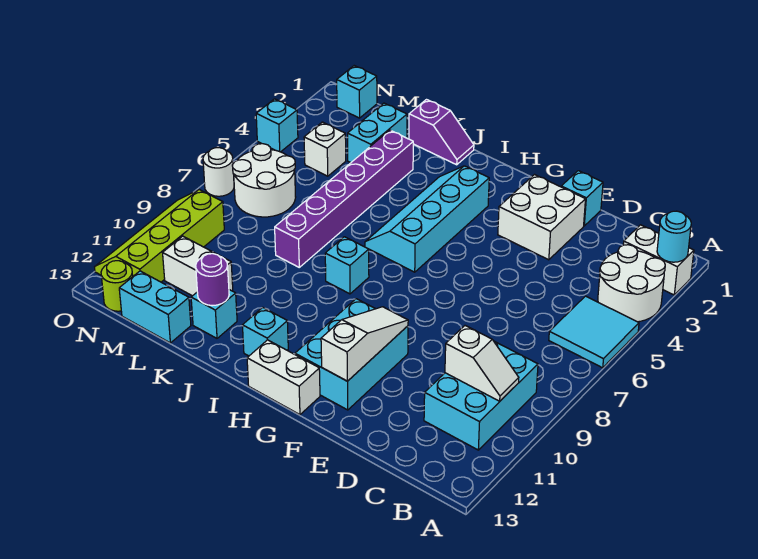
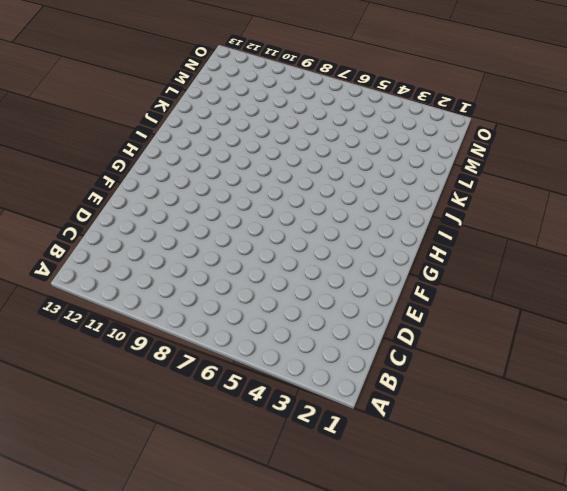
none -> white brick A2:B2 level 1
none -> white round brick A3:B4 level 1
none -> cyan tile A5:B6 level 1

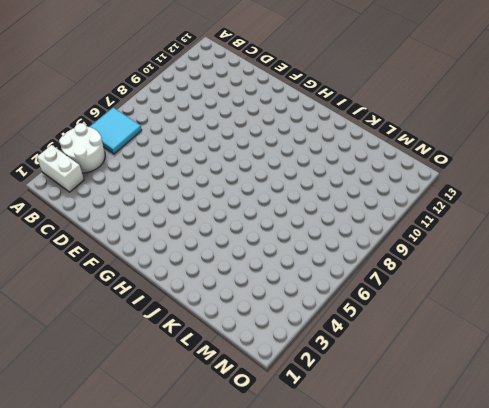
none -> cyan brick B9:C11 level 1
none -> cyan brick E1 level 1
none -> white brick E2:F3 level 1

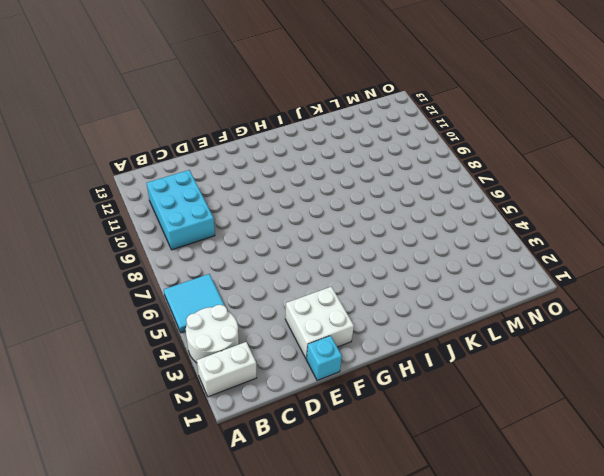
none -> cyan brick F10:G12 level 1
none -> white brick G13:H13 level 1
none -> cyan slope H3:I6 level 1 top H

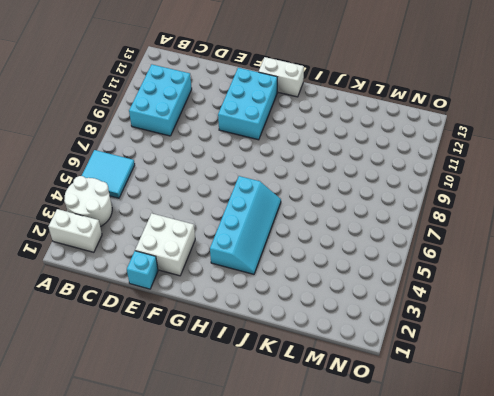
none -> cyan brick I8 level 1
none -> cyan brick I12 level 1
none -> purple slope J1:K1 level 1 top K

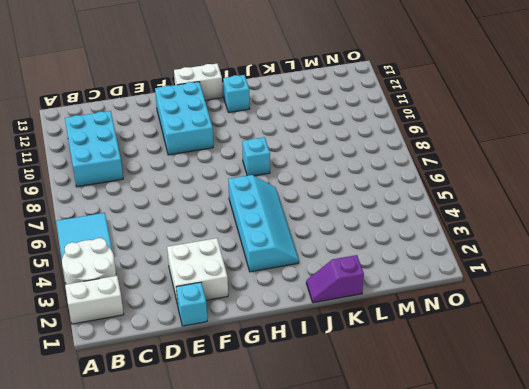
none -> purple brick K3:K8 level 1
none -> cyan brick K12 level 1
none -> cyan brick L2:L3 level 1

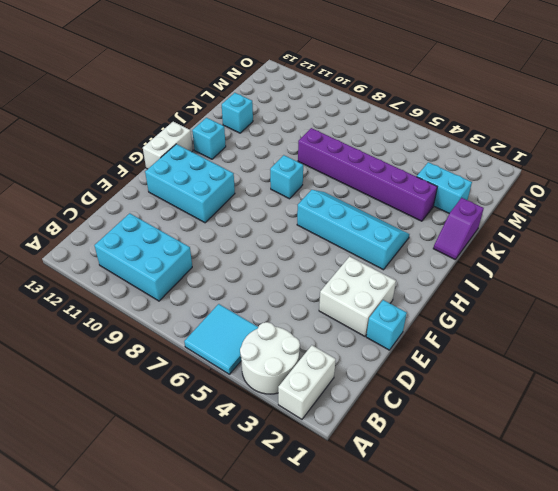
none -> white brick L11:M11 level 1
none -> cyan brick L13:M13 level 1
none -> white brick M4 level 1

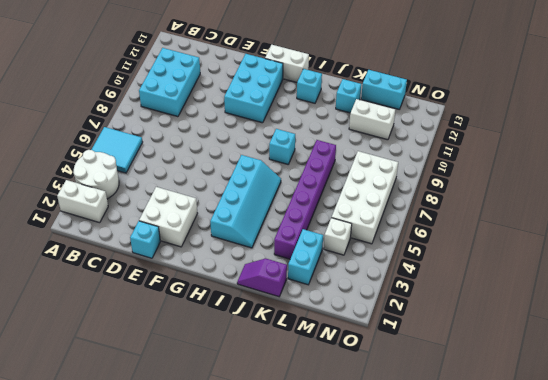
white brick M5:N8 level 1 -> white round brick M6:N7 level 1
none -> cyan brick N1 level 1
none -> lime slope N9:O12 level 1 top N
none -> lime round brick N13 level 1

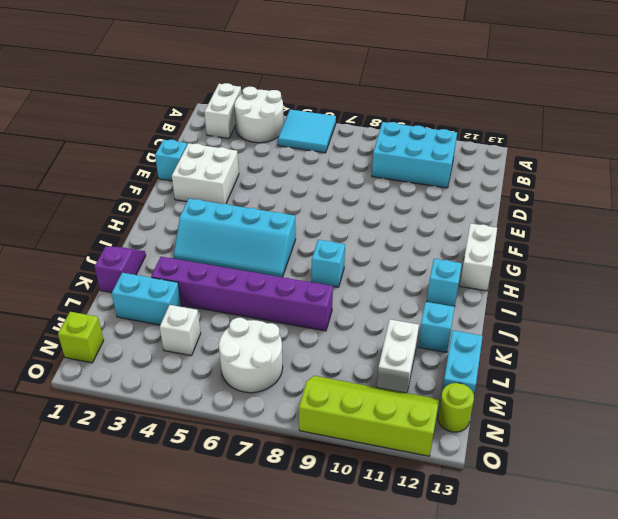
lime brick N1 level 1 -> cyan brick N1 level 1
lime slope N9:O12 level 1 top O -> lime slope N9:O12 level 1 top N
none -> cyan brick F10:G12 level 1
none -> cyan brick O4 level 1
none -> white round brick O7 level 1

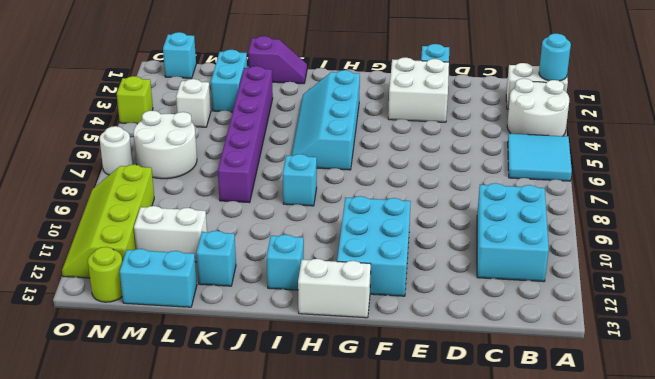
lime brick O4 level 1 -> cyan brick O4 level 1
none -> white slope B10:C10 level 2 top C
none -> white slope F10:F12 level 2 top 12
none -> purple round brick K12 level 2

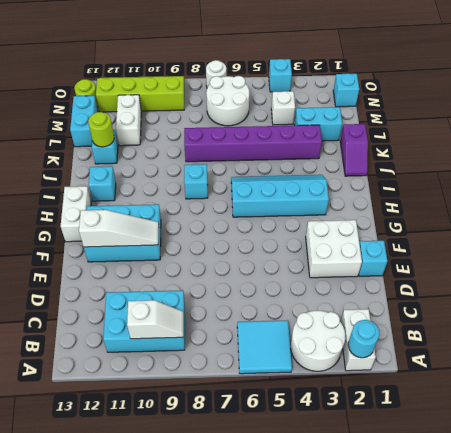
white slope B9:B10 level 2 top 10 -> white slope B10:C10 level 2 top C
lime round brick K12 level 2 -> purple round brick K12 level 2

